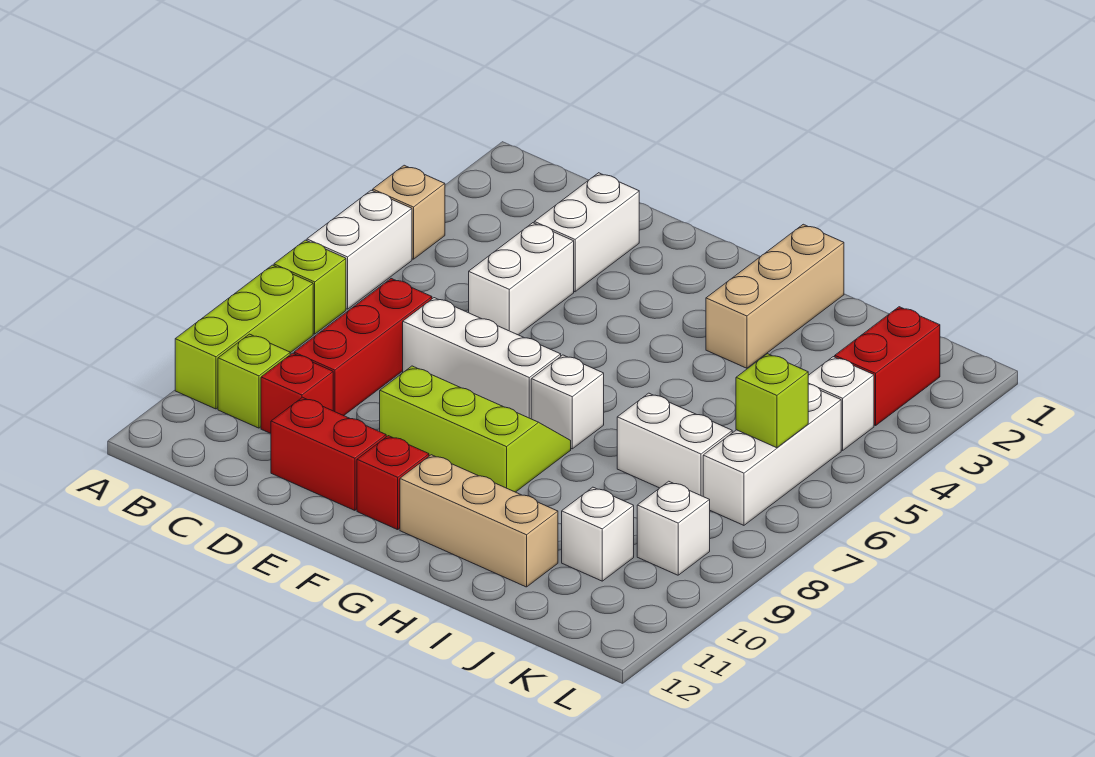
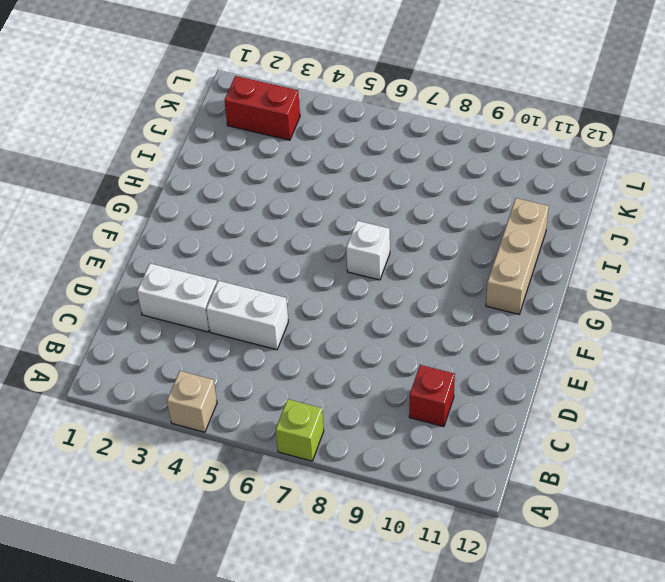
none -> white brick A5:A6 level 1
none -> lime brick A8:A10 level 1
none -> lime brick B10 level 1

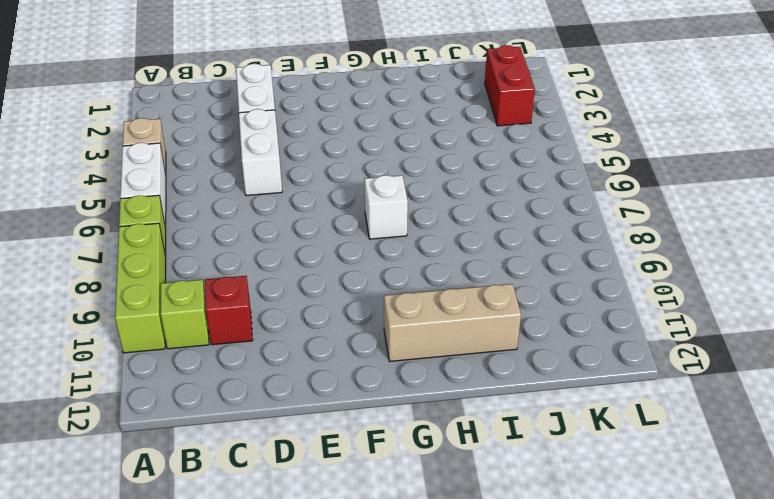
none -> red brick C7:C9 level 1
none -> white brick D7:F7 level 1
none -> red brick D11:E11 level 1

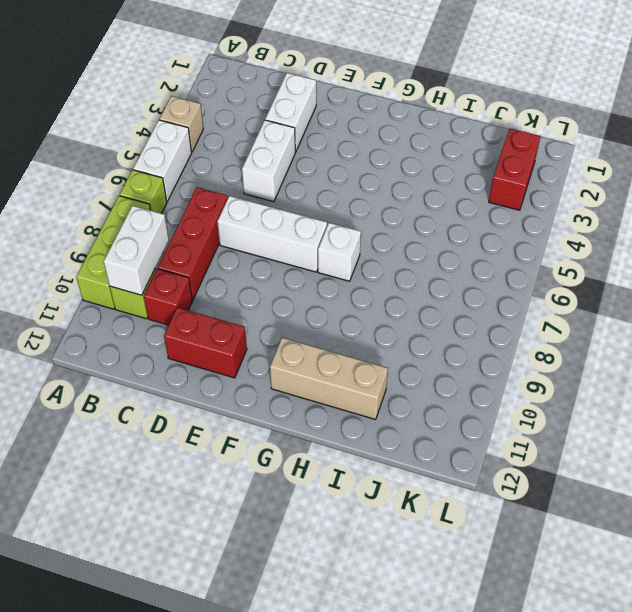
white brick B9:B10 level 2 -> white brick I7:J7 level 1
none -> lime slope E8:G9 level 1 top 9
none -> red brick F11 level 1
none -> tan brick H1:H3 level 1

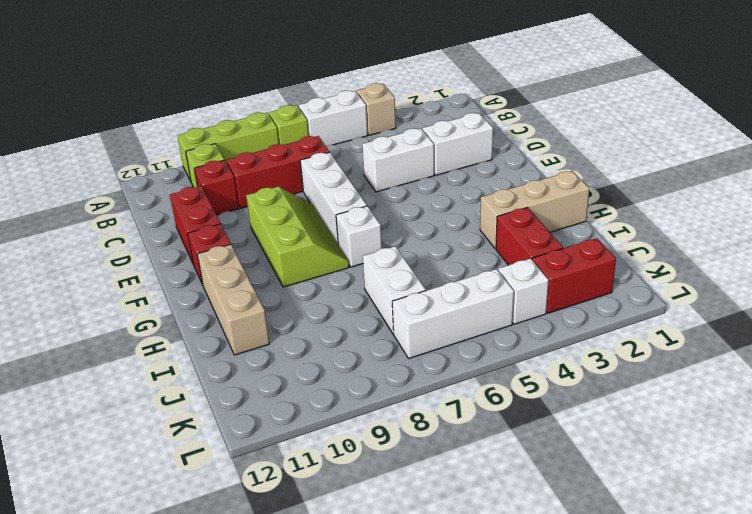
red brick I3:J3 level 1 -> none
none -> white brick J10 level 1
none -> white brick K9 level 1
none -> lime brick K6 level 2

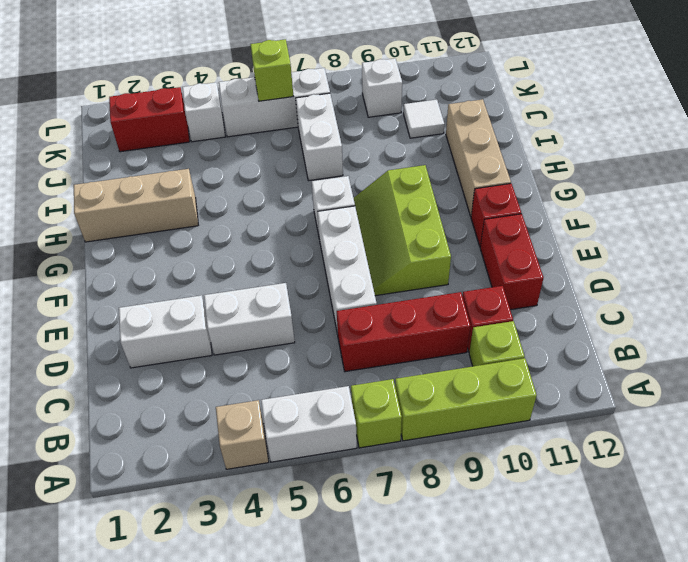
white tile J10 level 1 -> white brick J10 level 1

